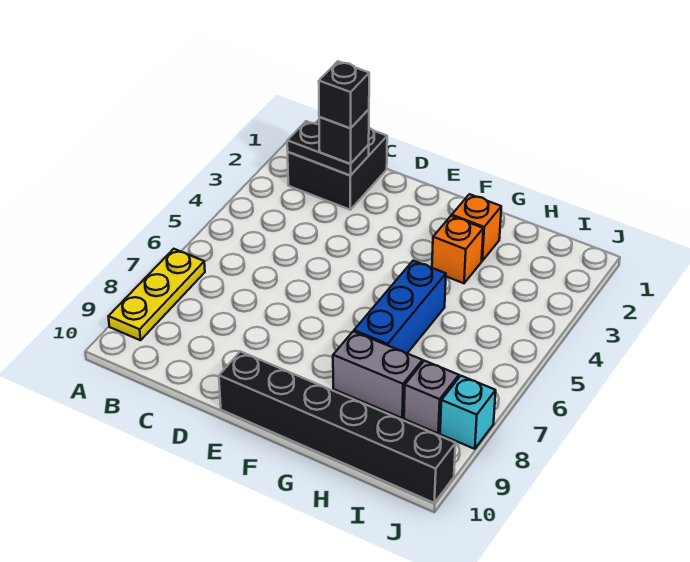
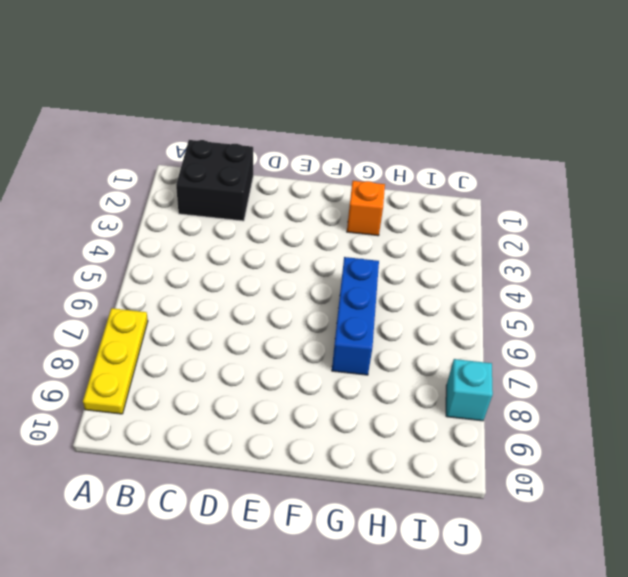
none -> black brick E10:J10 level 1
none -> orange brick G3 level 1
none -> grey brick G8:H8 level 1

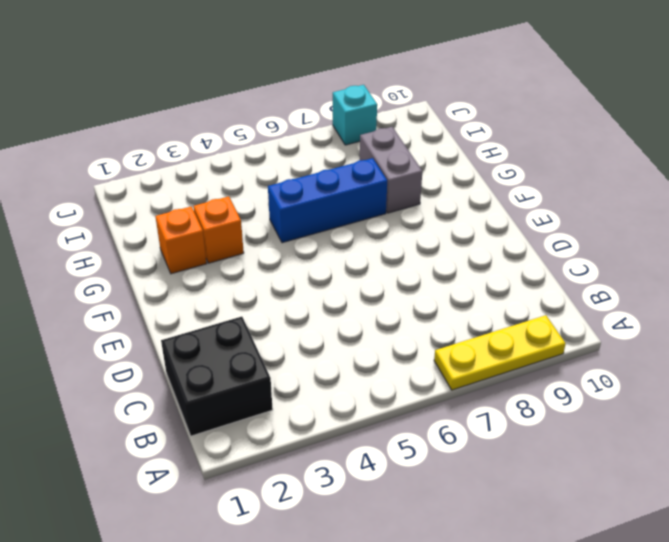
none -> black brick E10:J10 level 1
none -> grey brick I8 level 1
none -> black plate B2:C2 level 2

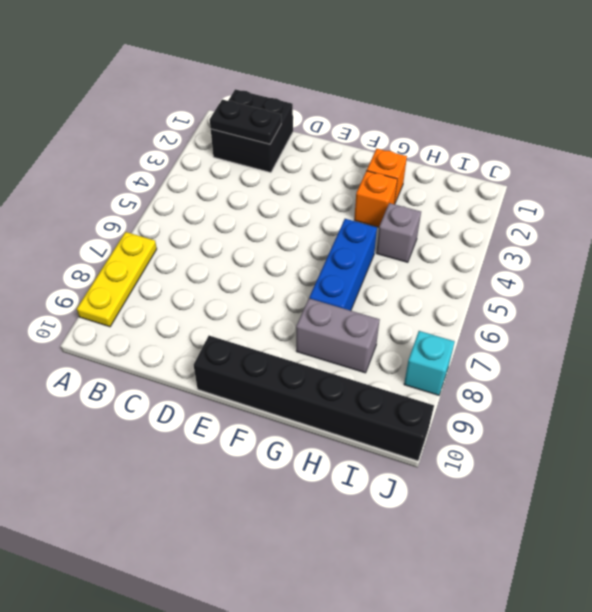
grey brick H4 level 1 -> grey brick I8 level 1
none -> black brick C2 level 3
none -> black brick C2 level 4

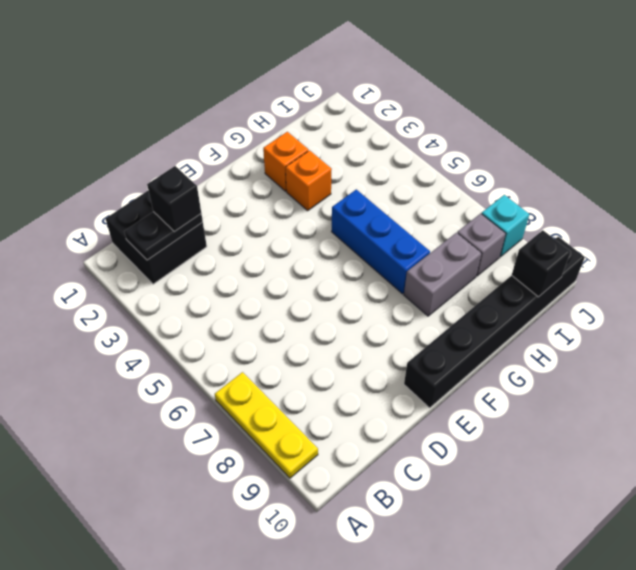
black brick I10 level 2 -> black brick C2 level 4

